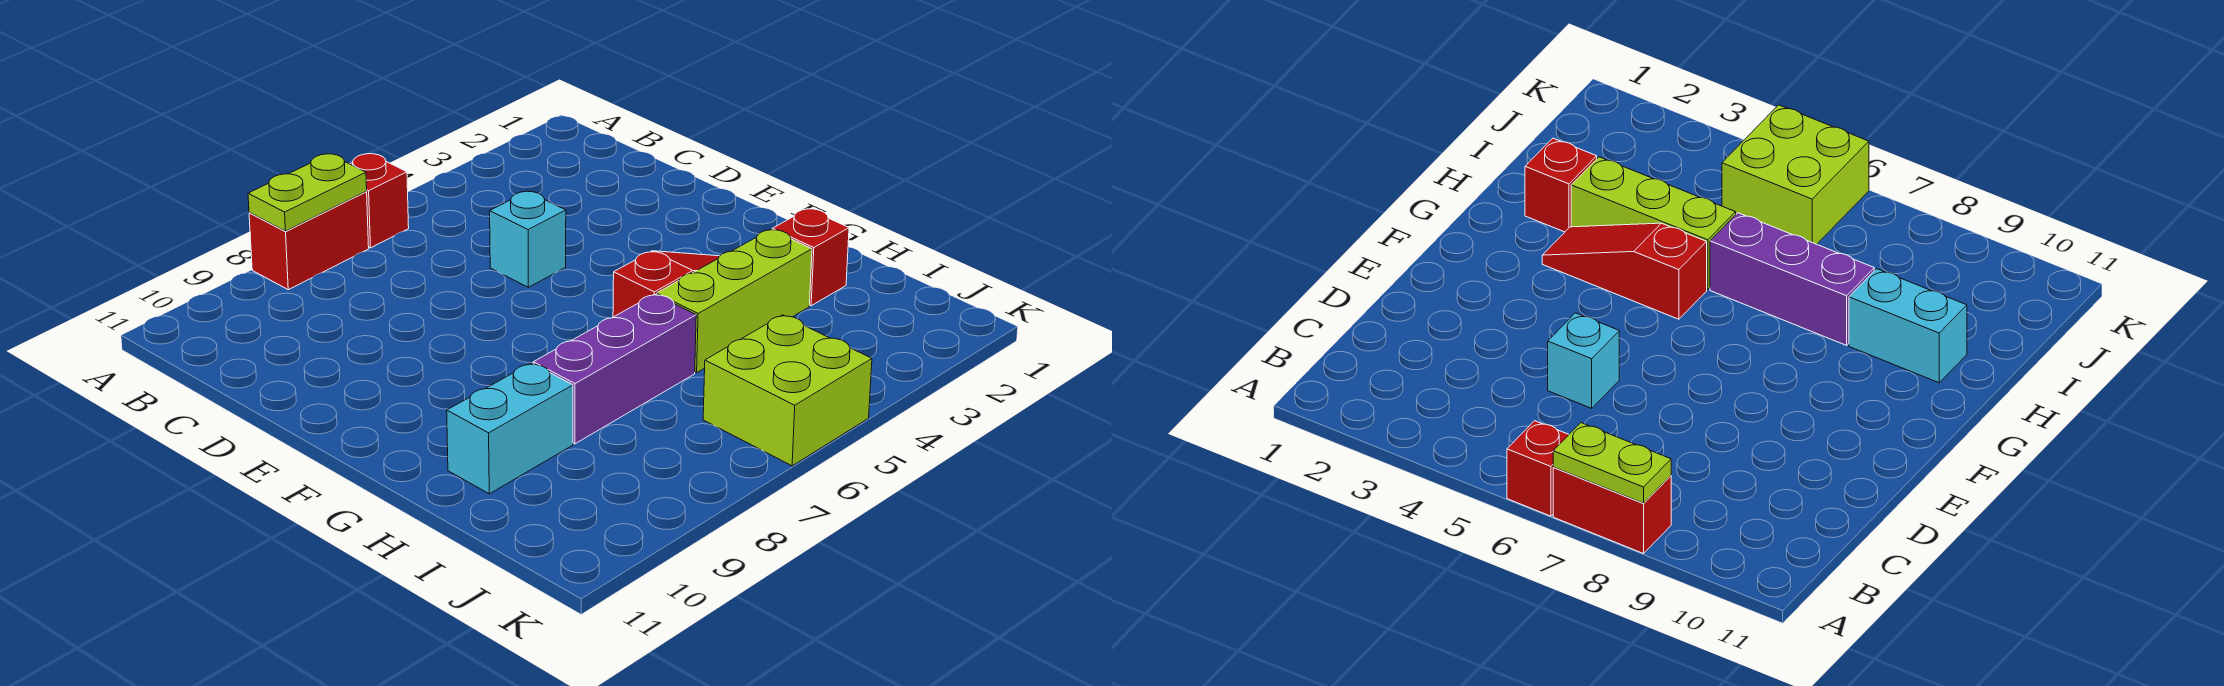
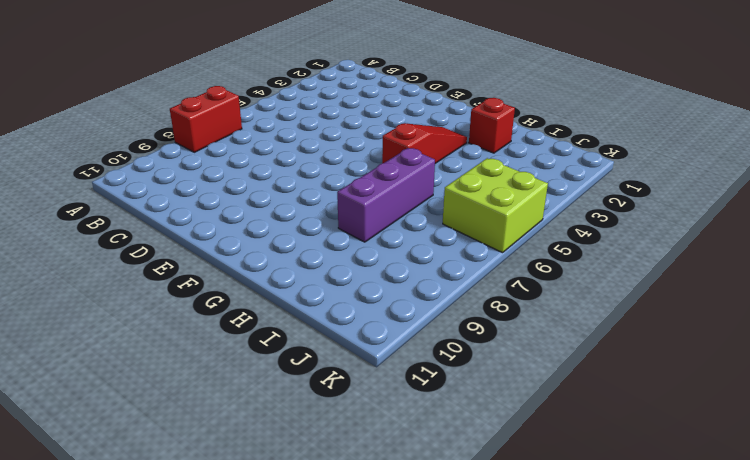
none -> red brick A6 level 1
none -> cyan brick D5 level 1

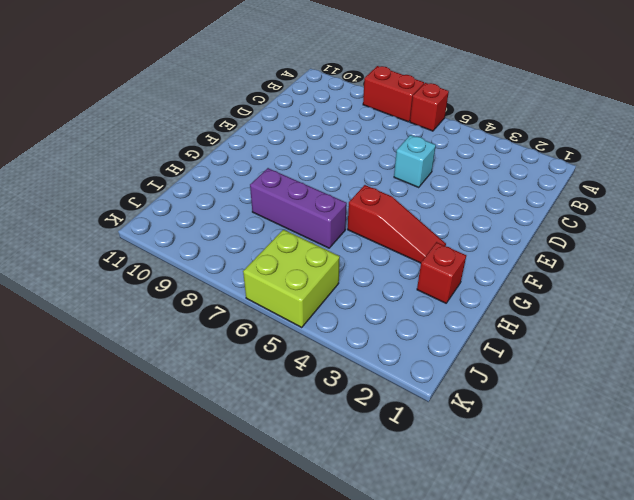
none -> lime brick H3:H5 level 1
none -> cyan brick H9:H10 level 1

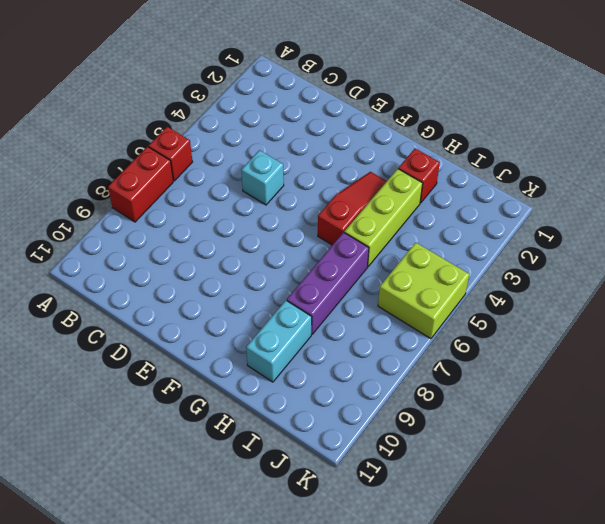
none -> lime plate A7:A8 level 2

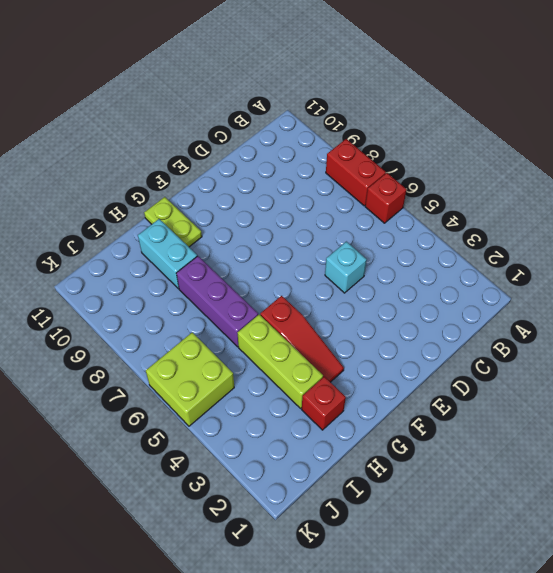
lime plate G10:G11 level 1 -> lime plate A7:A8 level 2

